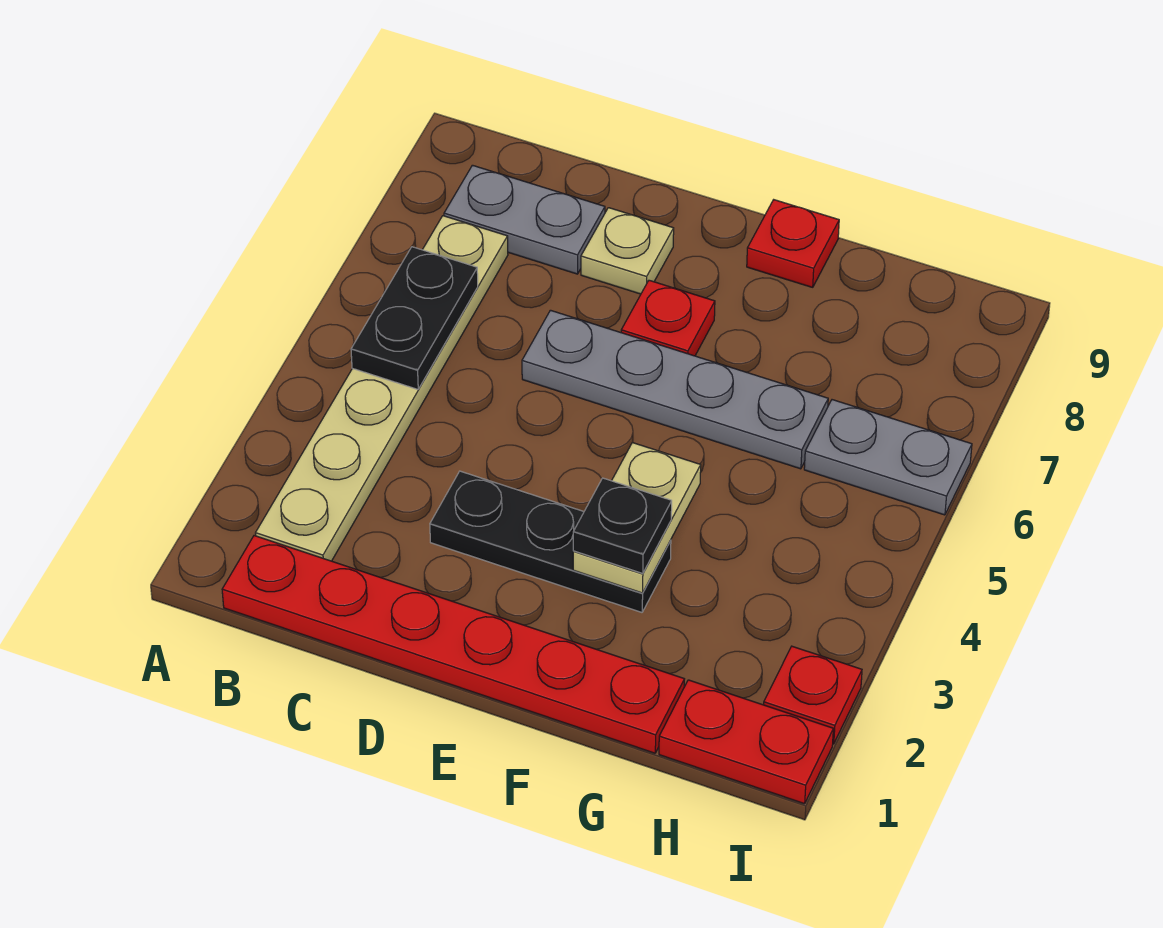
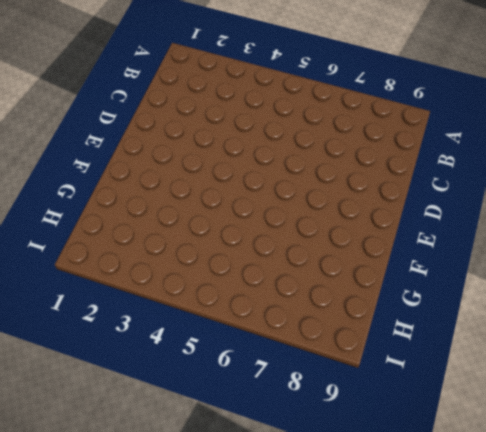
none -> red plate B1:G1 level 1
none -> tan plate B2:B7 level 1
none -> grey plate B8:C8 level 1

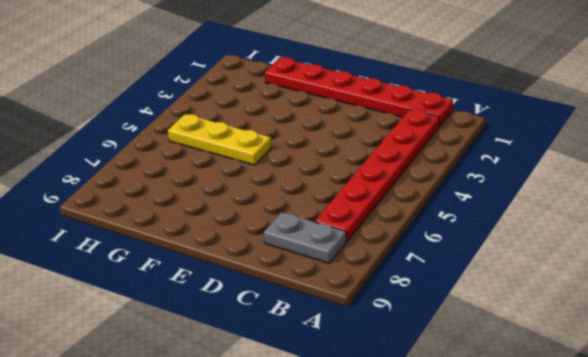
red plate B2:B7 level 1 -> tan plate B2:B7 level 1
yellow plate F5:H5 level 1 -> none
none -> black plate D3:F3 level 1
none -> grey plate D6:G6 level 1
none -> tan plate D8 level 1

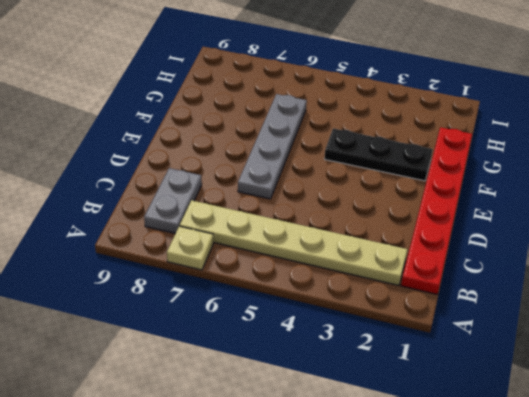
tan plate A7 level 1 -> tan plate D8 level 1
black plate F2:F4 level 1 -> black plate D3:F3 level 1
none -> red plate E7 level 1
none -> red plate F9 level 1
none -> red plate H1:I1 level 1

